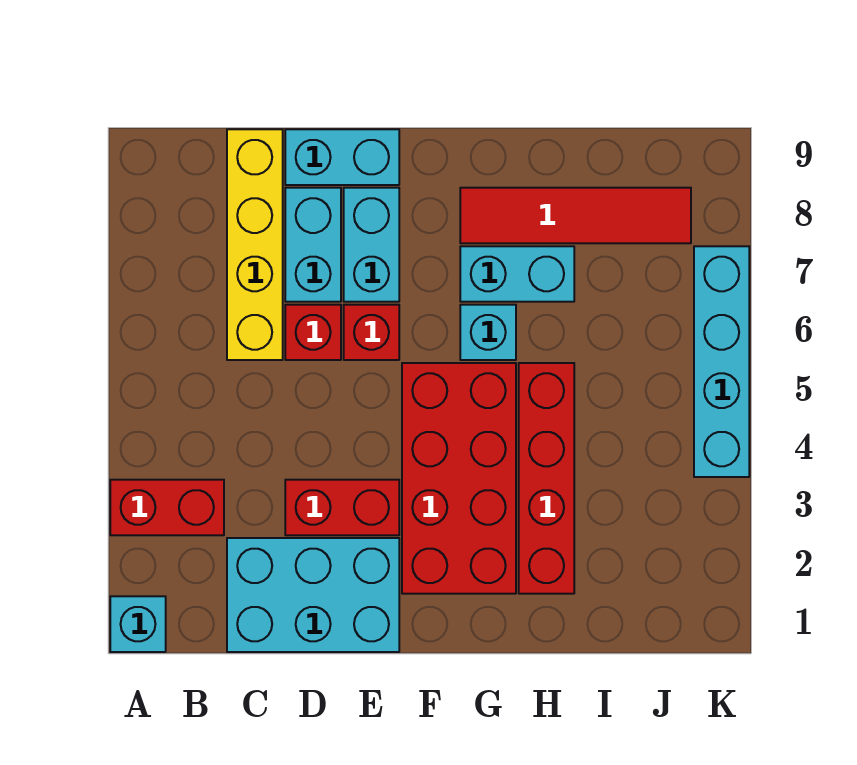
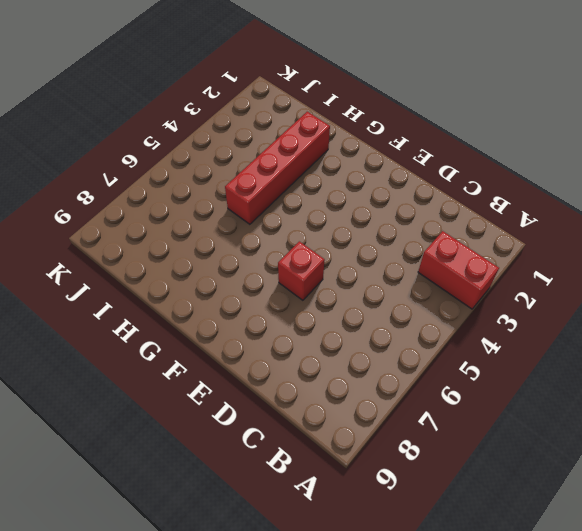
none -> cyan brick A1 level 1
none -> cyan brick C1:E2 level 1
none -> yellow brick C6:C9 level 1

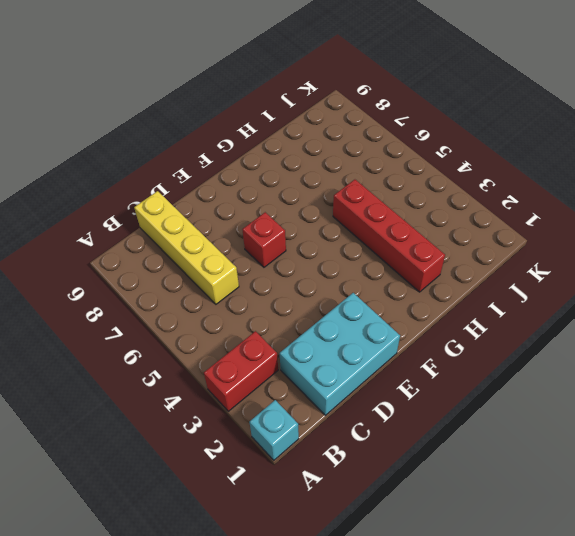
none -> red brick D3:E3 level 1
none -> red brick D6 level 1
none -> cyan brick D7:D8 level 1

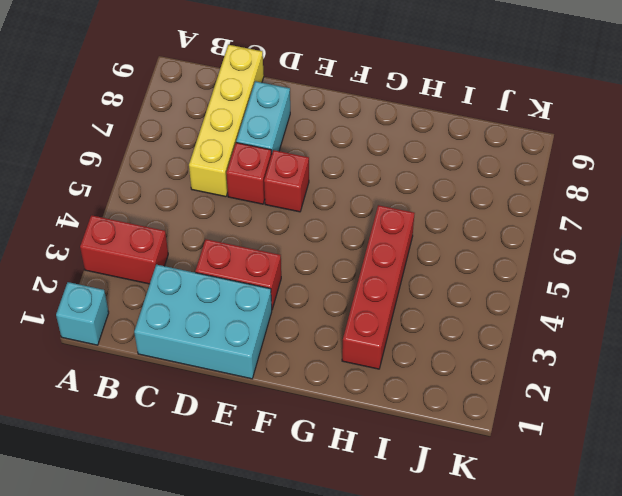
none -> cyan brick D9:E9 level 1
none -> cyan brick E7:E8 level 1
none -> red brick F2:G5 level 1

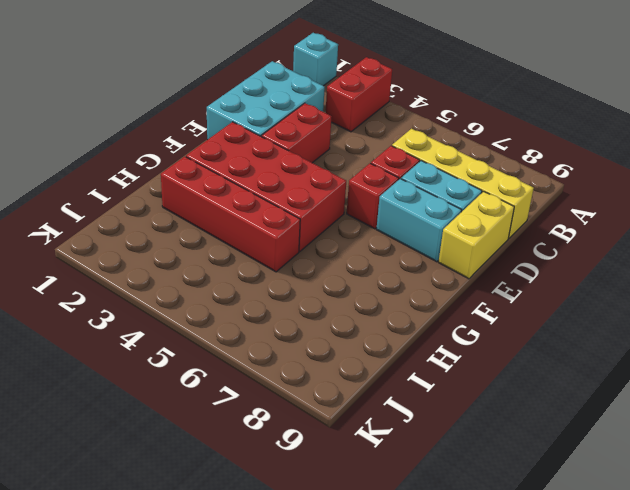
yellow brick D9:E9 level 1 -> cyan brick D9:E9 level 1
none -> cyan brick G6 level 1
none -> cyan brick G7:H7 level 1
none -> red tile G8:J8 level 1

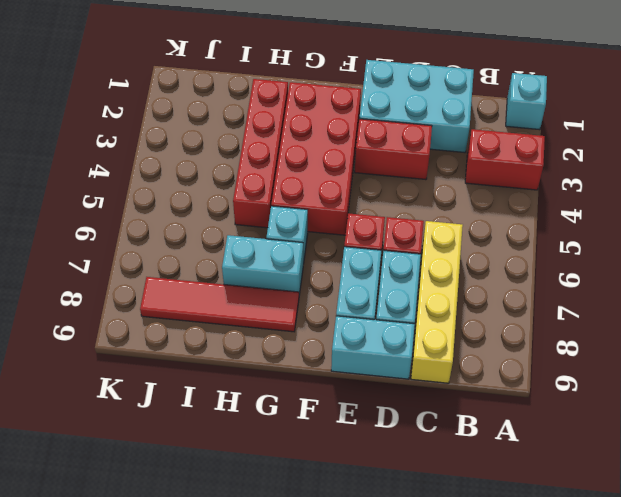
none -> cyan brick K4:K7 level 1

